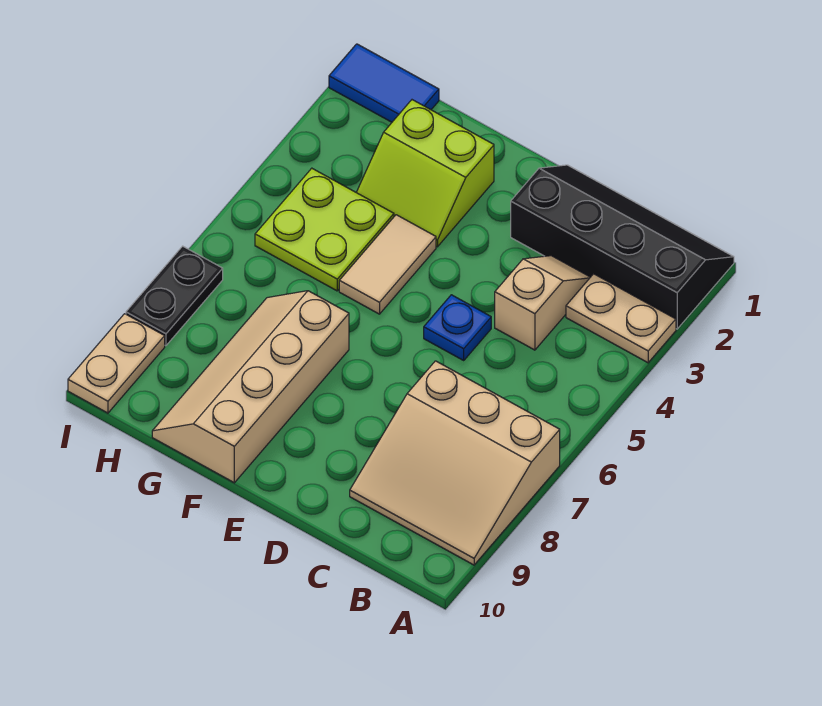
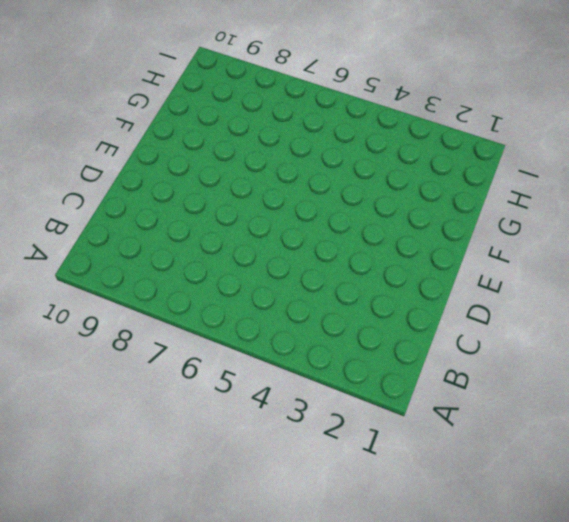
none -> black slope A1:D2 level 1 top 2
none -> tan plate A3:B3 level 1
none -> tan slope A7:C9 level 1 top 7

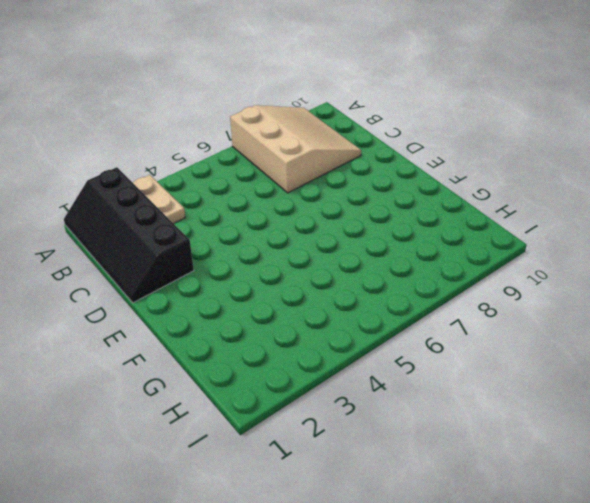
none -> tan slope C3:C4 level 1 top 4
none -> blue plate D5 level 1
none -> lime slope F2:G3 level 1 top 2

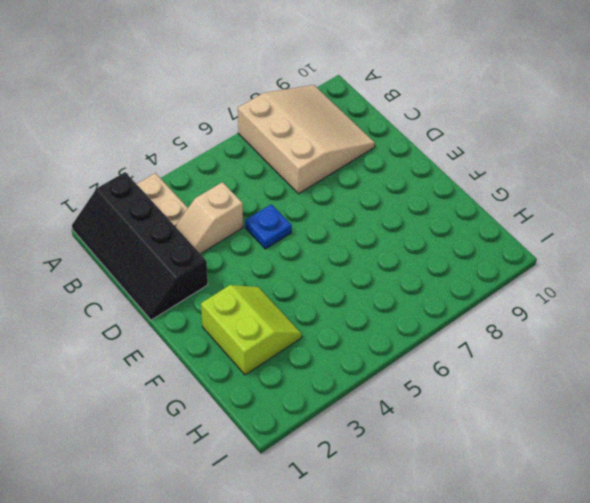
none -> tan tile F4:F5 level 1
none -> tan slope F7:G10 level 1 top F
none -> lime plate G4:H5 level 1

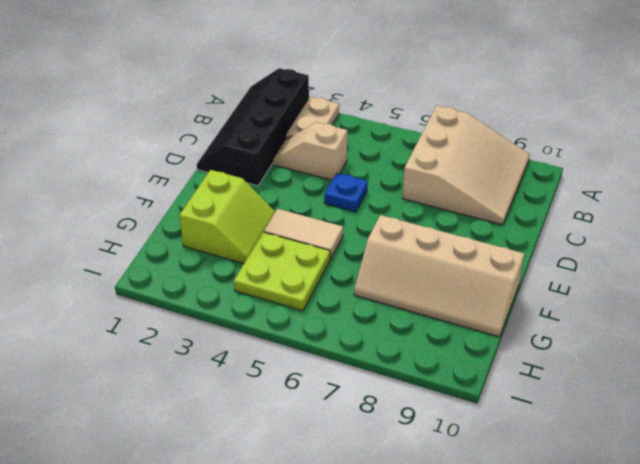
none -> blue tile H1:I1 level 1
none -> black plate I7:I8 level 1
none -> tan plate I9:I10 level 1

